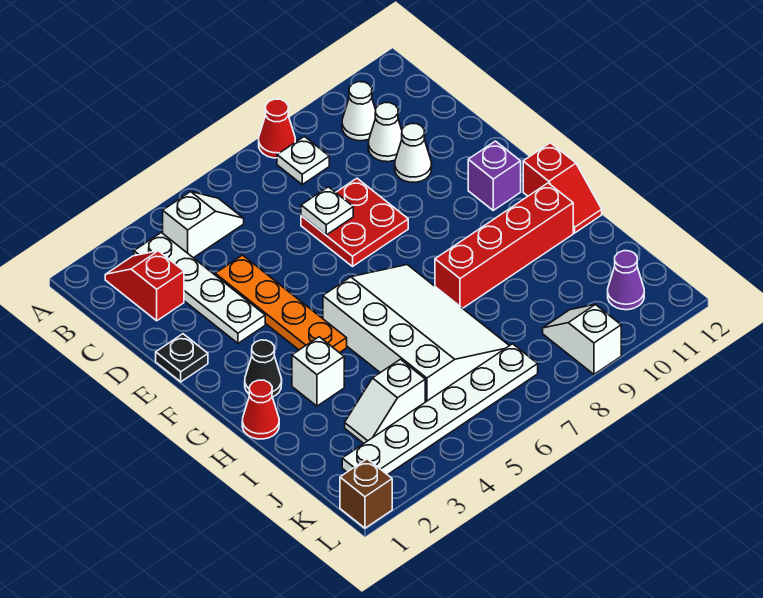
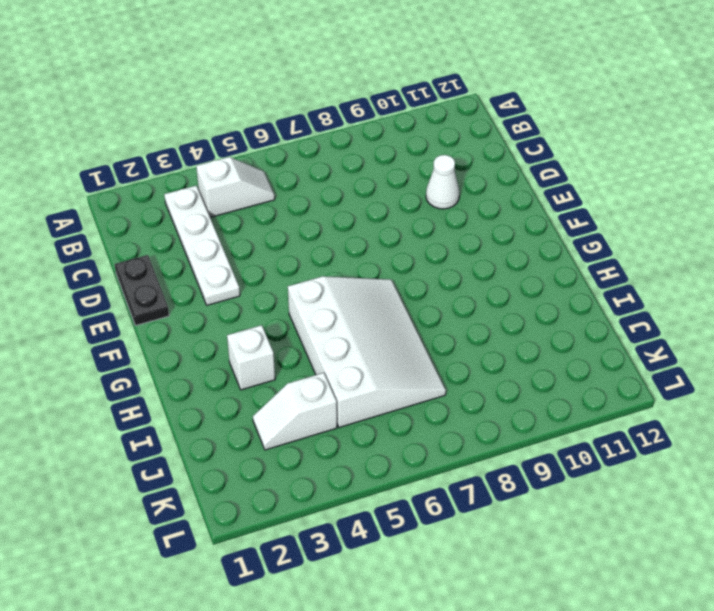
black plate D1:E1 level 1 -> black plate E1 level 1
none -> red cone A8 level 1
none -> red slope B2:C2 level 1 top C
none -> white plate B8 level 1

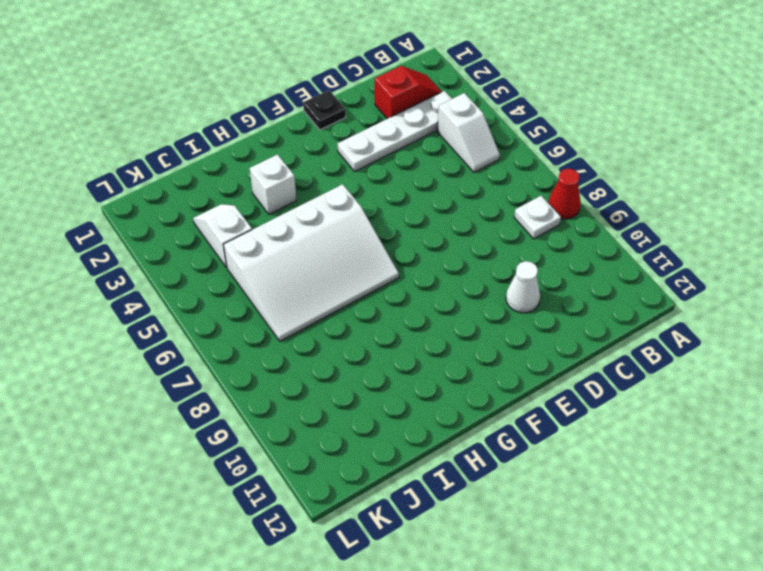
none -> white cone B10 level 1
none -> white cone C10 level 1
none -> orange plate D4:G4 level 1

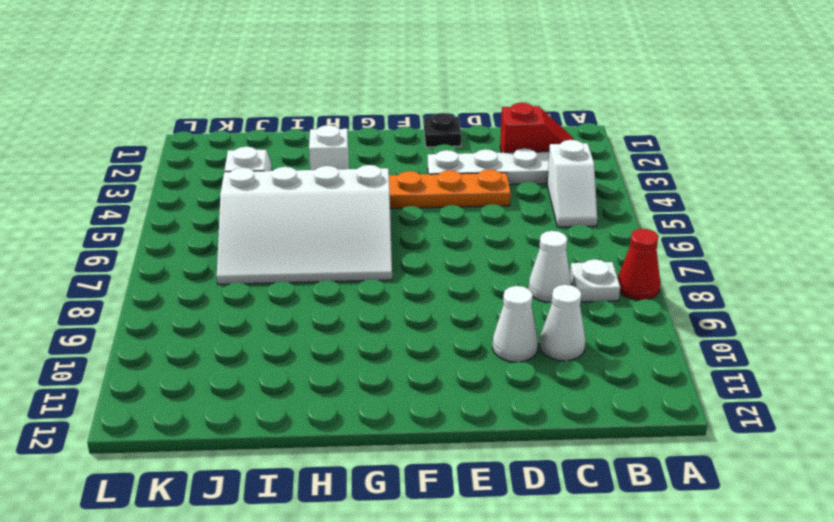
white cone C8 level 1 -> white cone B10 level 1
none -> red plate D7:E8 level 1
none -> purple brick F11 level 1
none -> black cone G2 level 1

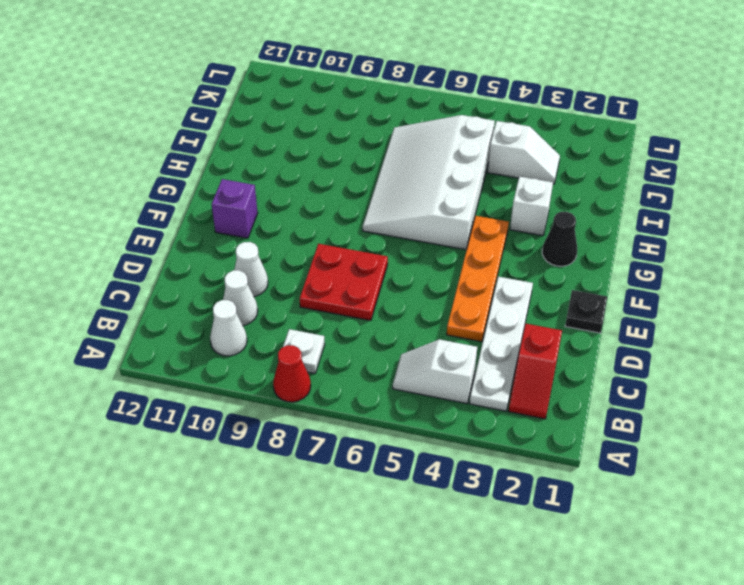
none -> red slope G12:H12 level 1 top G
none -> red cone H1 level 1
none -> red brick H8:H11 level 1

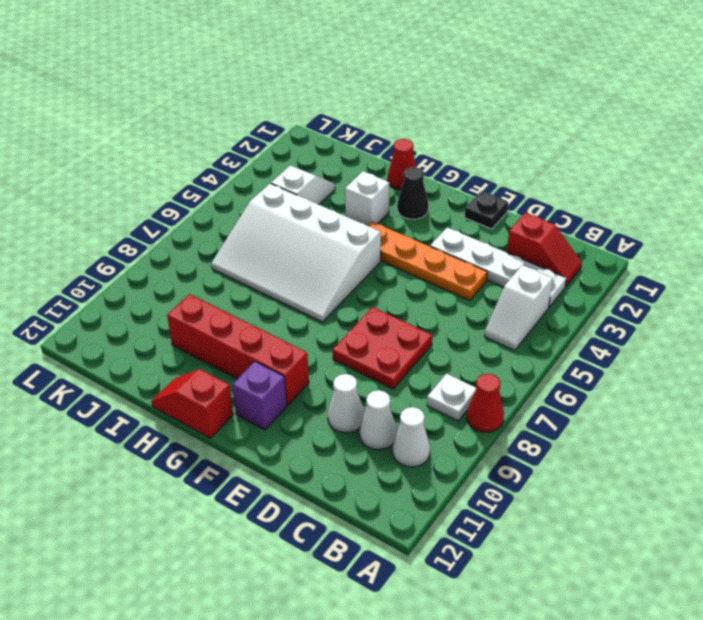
red brick F10:I10 level 1 -> red brick H8:H11 level 1
none -> white plate K2:K7 level 1
none -> white slope K9:L9 level 1 top L
none -> purple cone K11 level 1

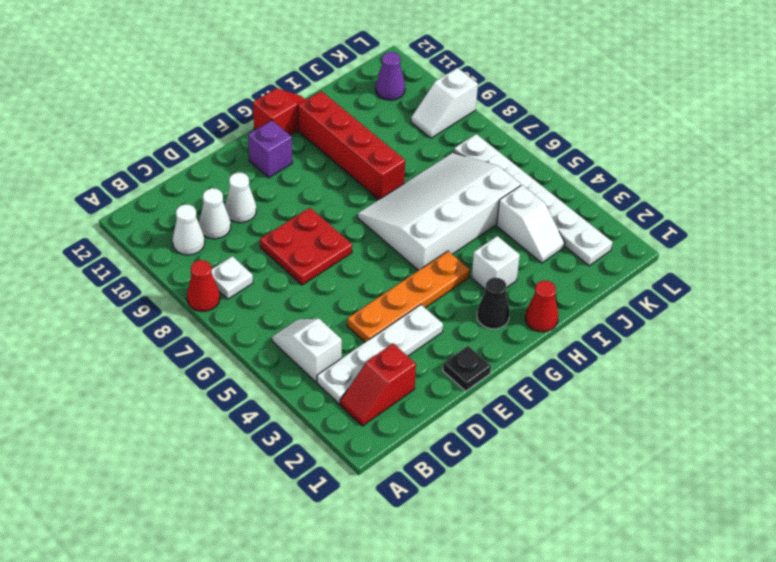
none -> brown brick L1 level 1
none -> white plate D7 level 2

